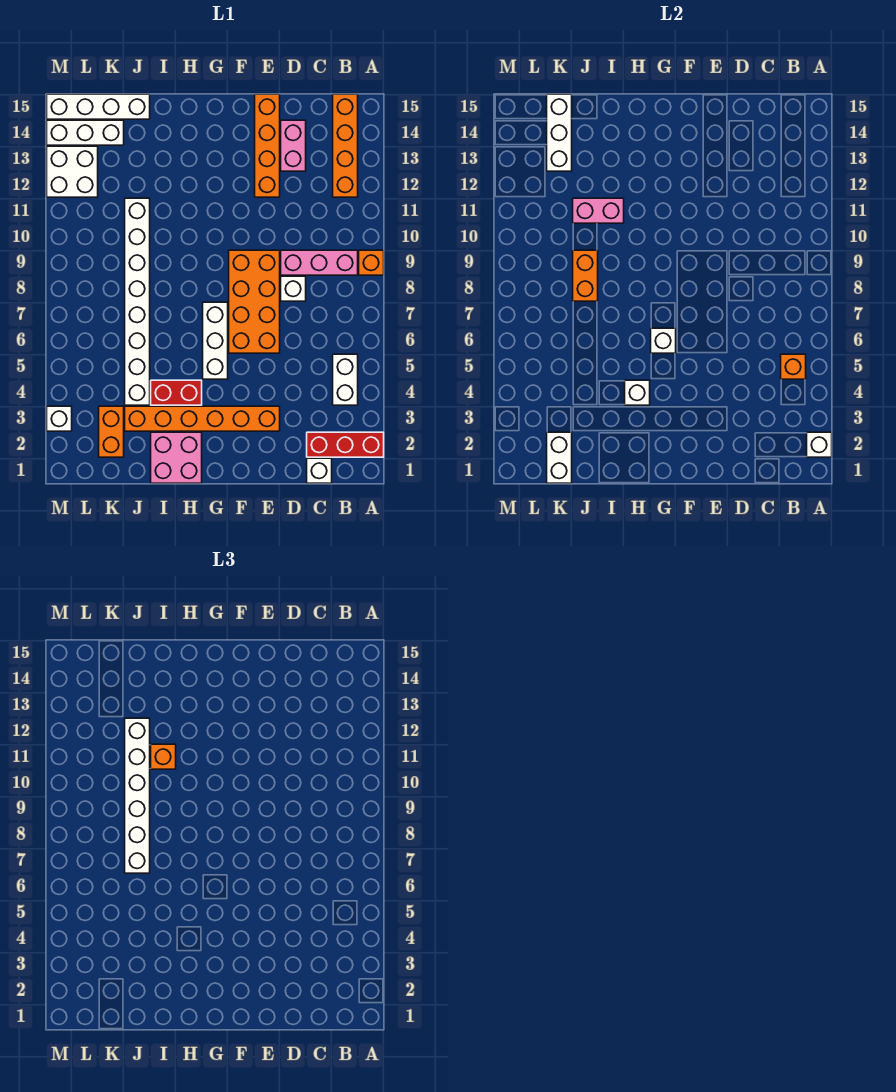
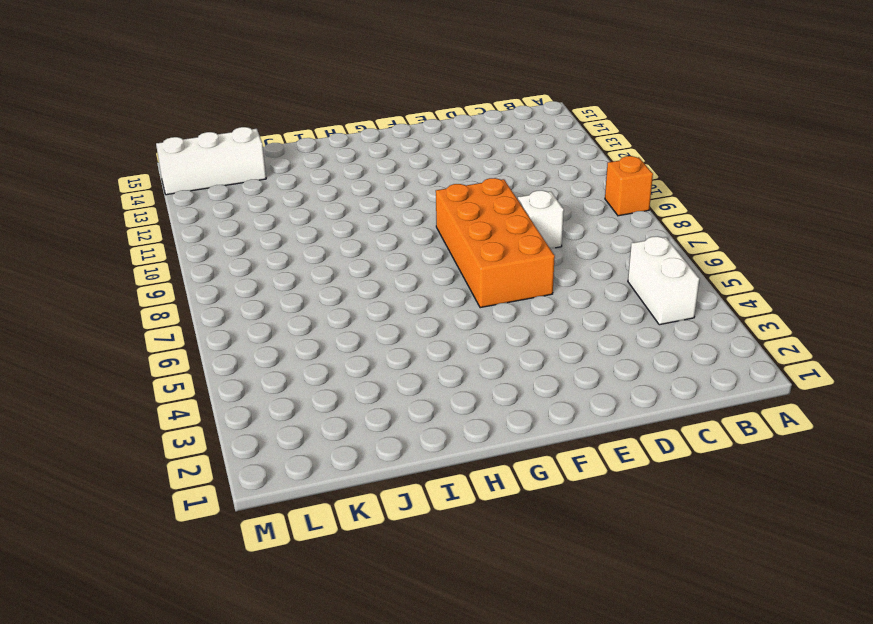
none -> red brick A2:C2 level 1
none -> pink brick B9:D9 level 1
none -> orange brick B12:B15 level 1
none -> white brick C1 level 1

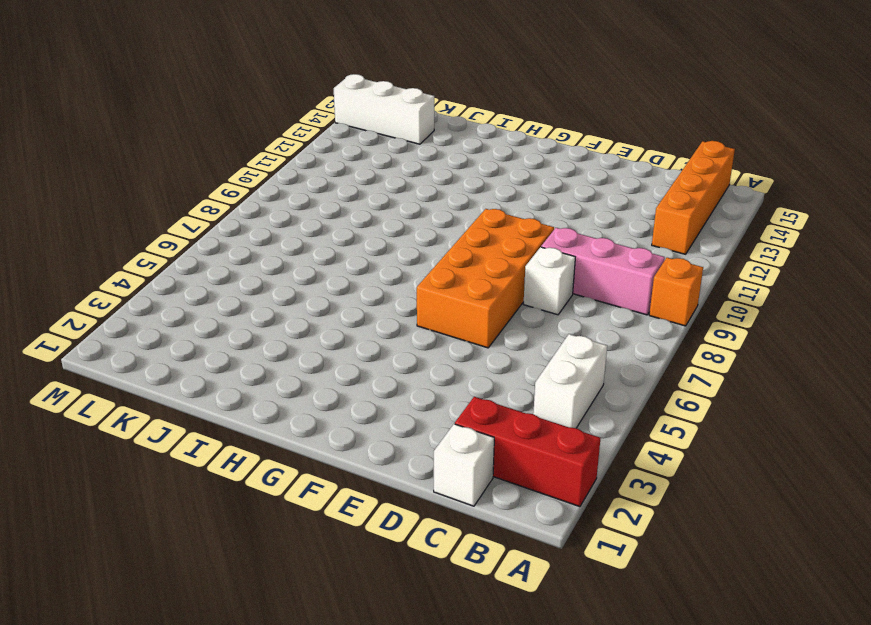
none -> pink brick D13:D14 level 1
none -> orange brick E3:J3 level 1
none -> orange brick E12:E15 level 1
none -> white brick G5:G7 level 1

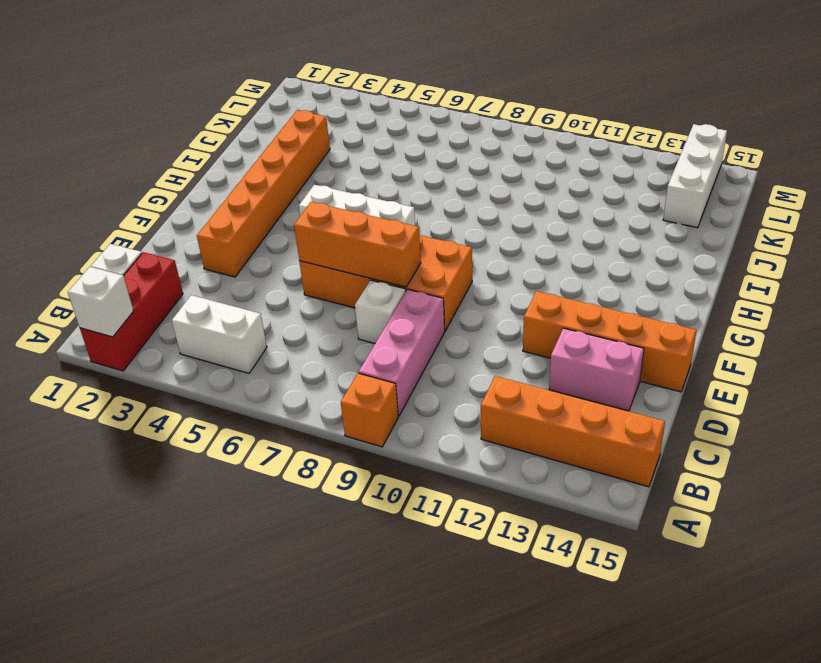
orange brick E6:E8 level 2 -> none
none -> pink brick H1:I2 level 1
none -> red brick H4:I4 level 1
none -> white brick J4:J11 level 1
none -> white brick J15:M15 level 1

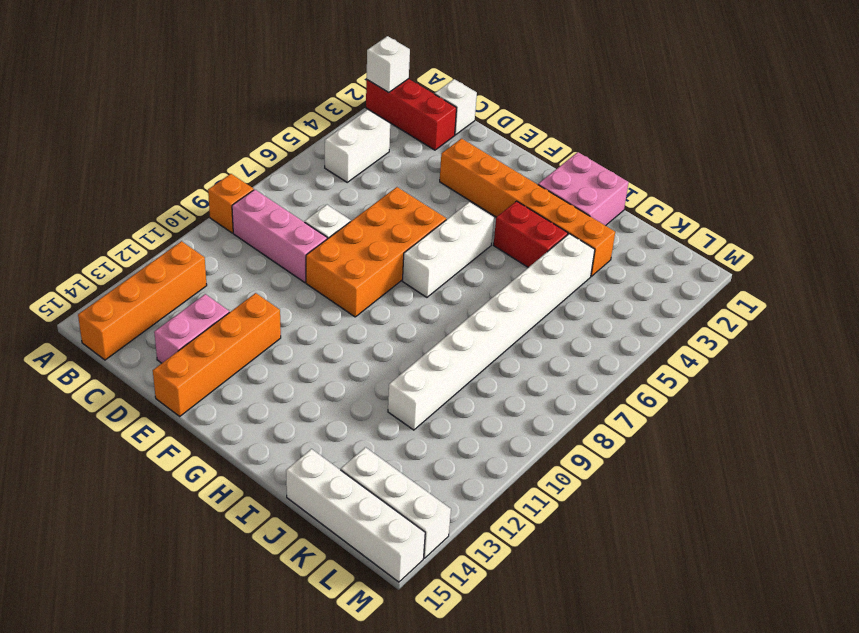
none -> orange brick K2:K3 level 1
none -> white brick L12:M13 level 1
none -> white brick M3 level 1
none -> orange brick B5 level 2

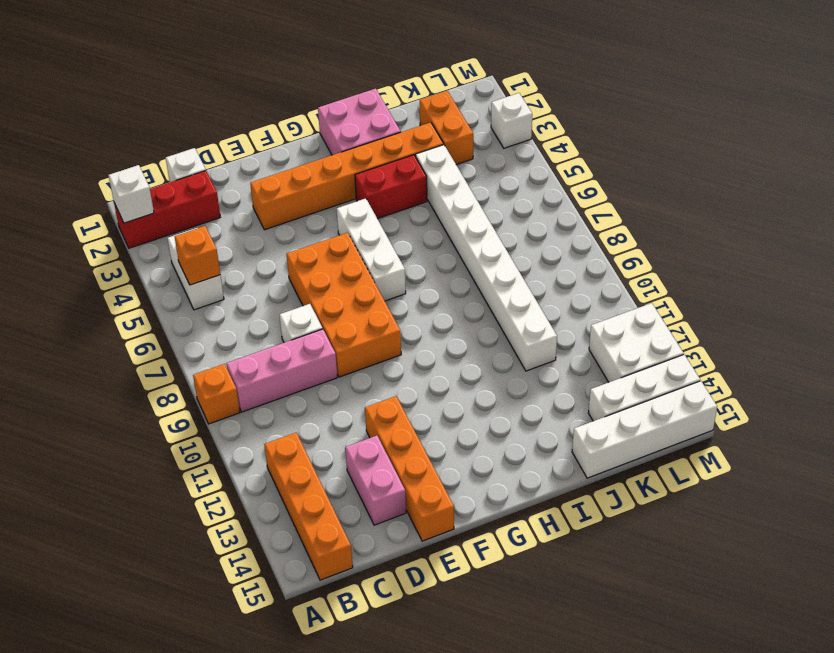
none -> white brick G6 level 2
none -> white brick H4 level 2
none -> pink brick I11:J11 level 2
none -> orange brick J8:J9 level 2

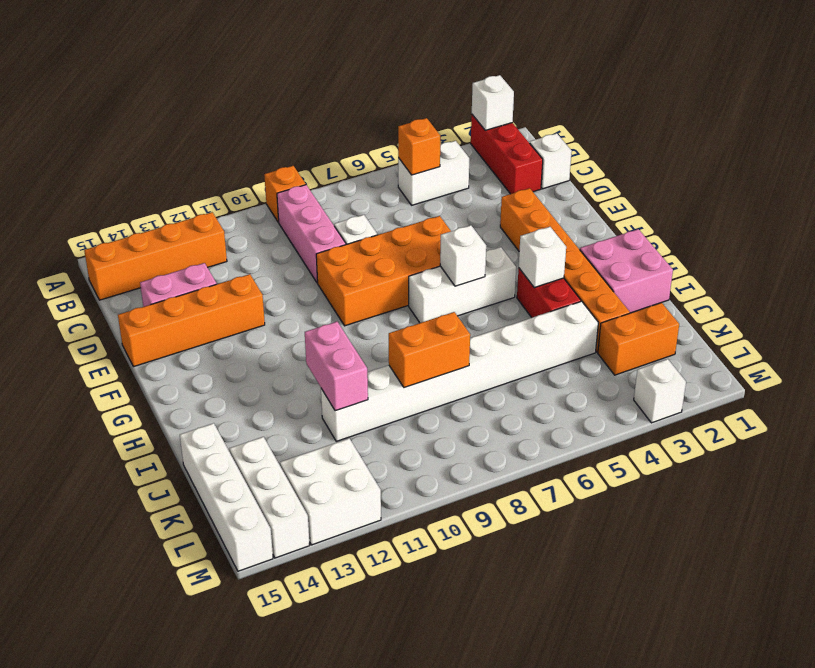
none -> white brick K1:K2 level 2
none -> white brick K13:K15 level 2
none -> orange brick I11 level 3
none -> white brick J7:J12 level 3

